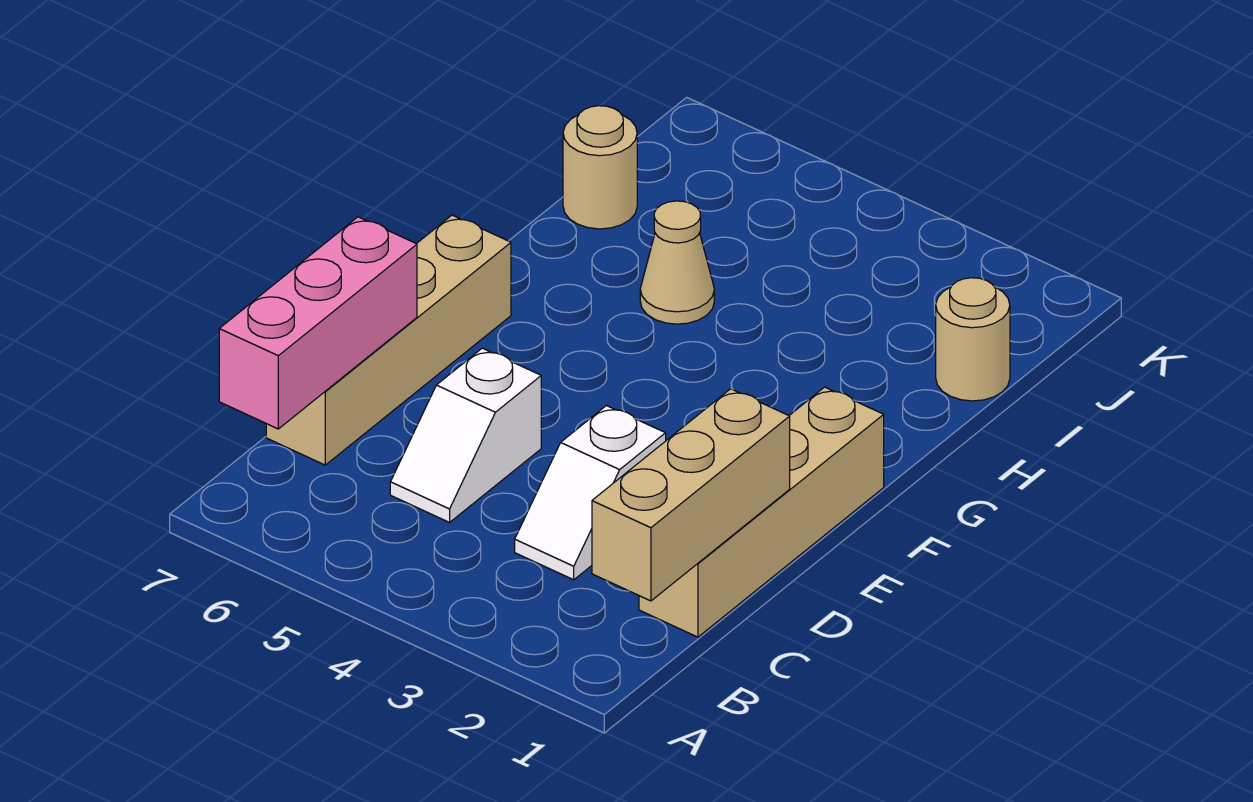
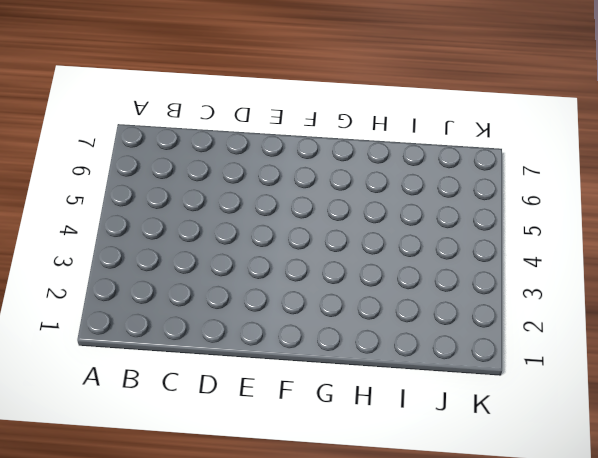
none -> tan brick C1:F1 level 1
none -> white slope C3:D3 level 1 top D

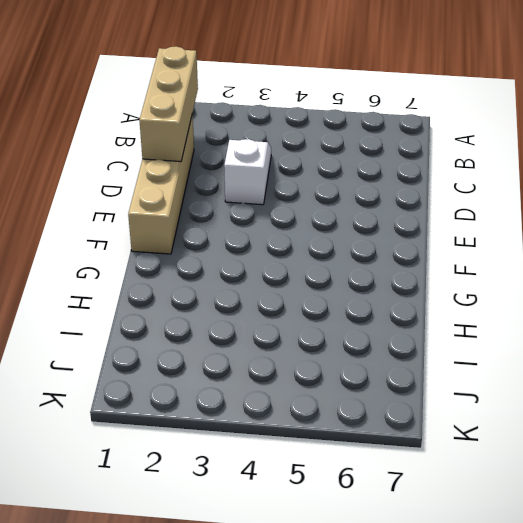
none -> white slope C5:D5 level 1 top D
none -> tan brick C7:F7 level 1

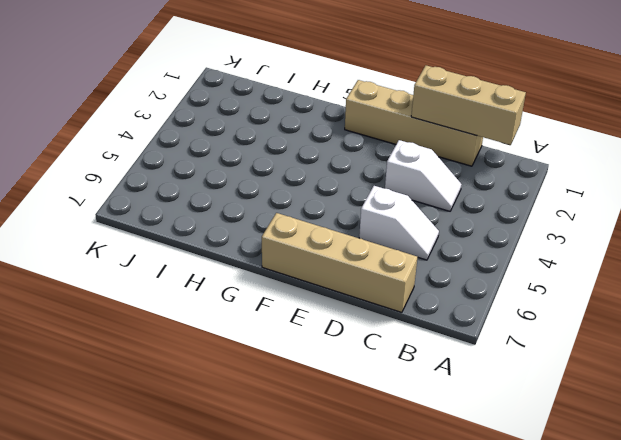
none -> tan cone H5 level 1
none -> tan round brick I1 level 1

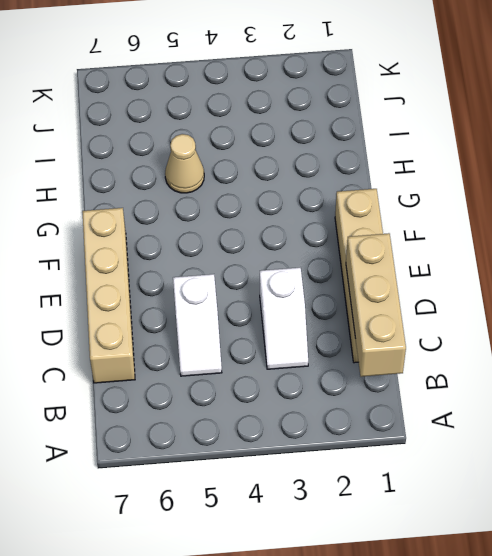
none -> tan round brick I1 level 1
none -> tan round brick I7 level 1

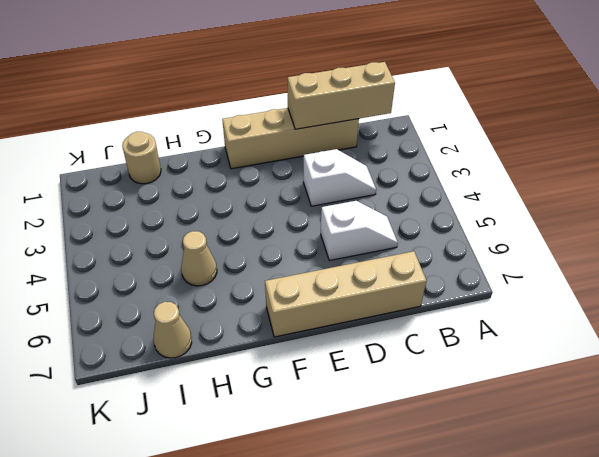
tan cone I7 level 1 -> tan round brick I7 level 1
none -> pink brick B7:D7 level 2

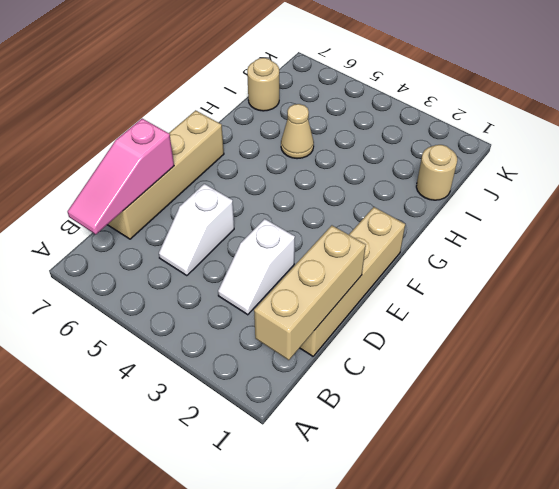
pink slope B7:D7 level 2 top D -> pink brick B7:D7 level 2

